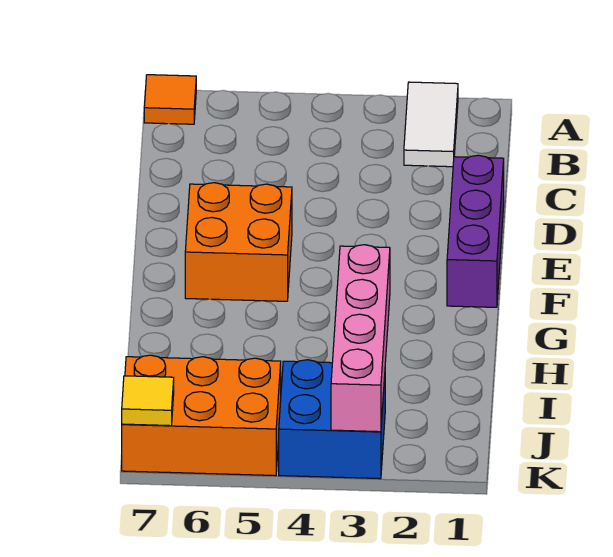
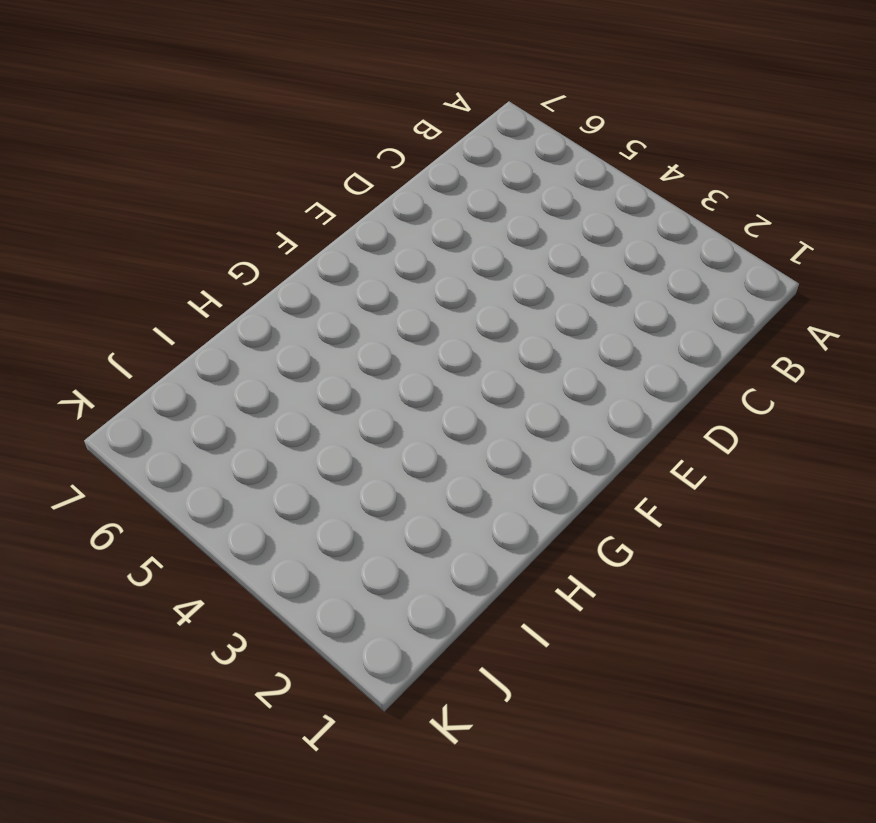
none -> white tile A2:B2 level 1
none -> orange tile A7 level 1

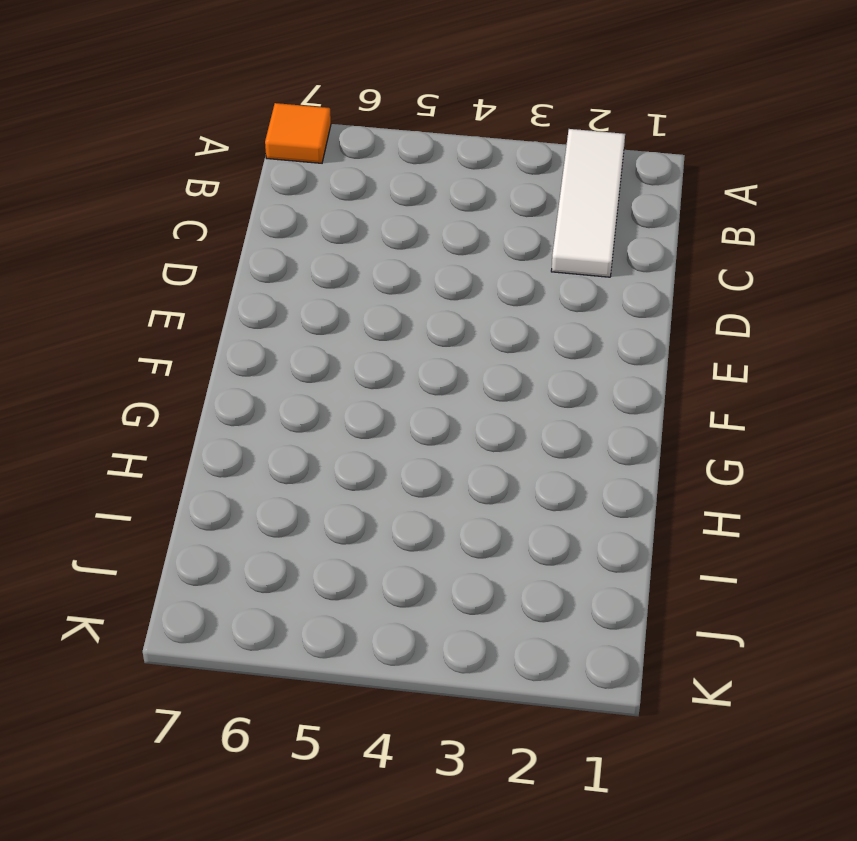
white tile A2:C2 level 1 -> white tile A2:B2 level 1
none -> purple brick D1:F1 level 1
none -> orange brick E5:F6 level 1

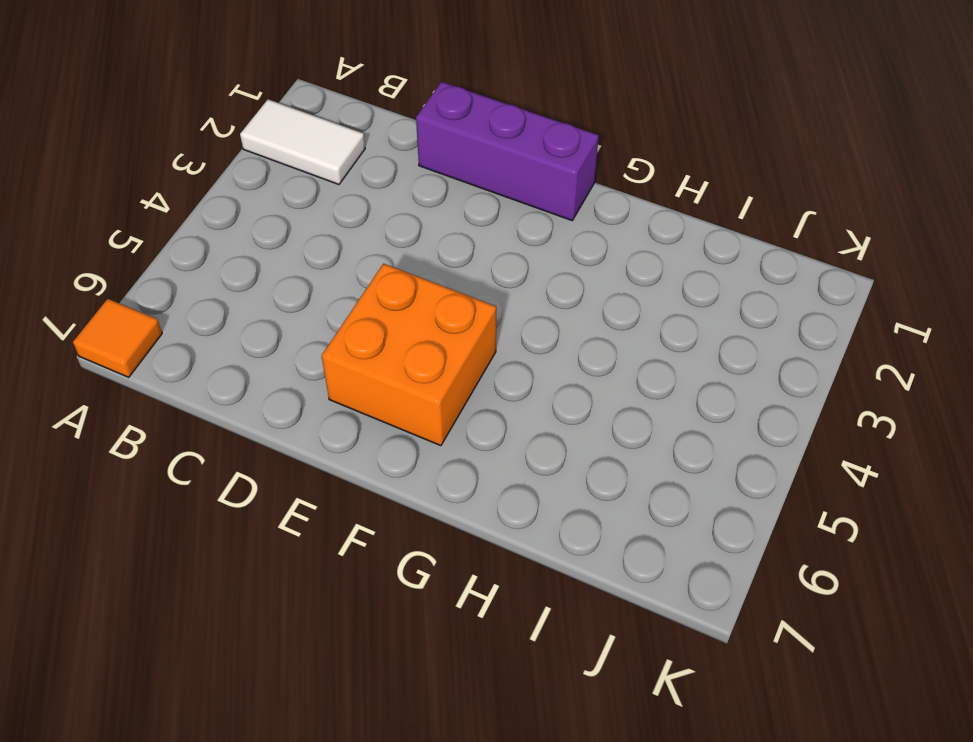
none -> blue brick J3:K4 level 1
none -> orange brick J5:K7 level 1

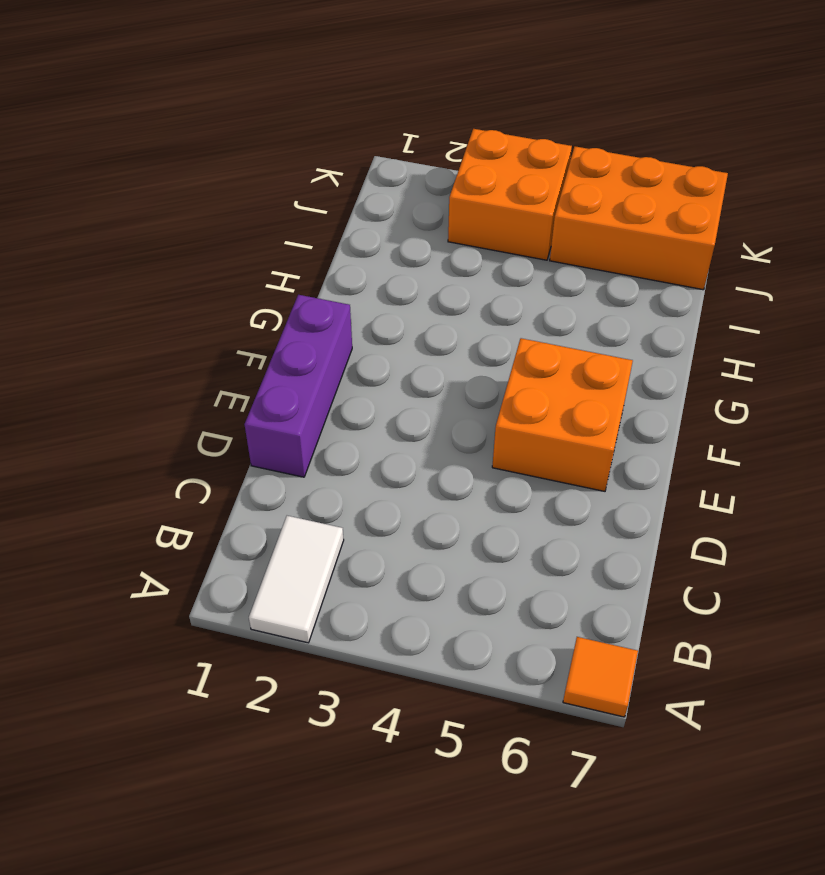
orange brick J3:K4 level 1 -> blue brick J3:K4 level 1
none -> pink brick H3:K3 level 2
none -> yellow tile K7 level 2

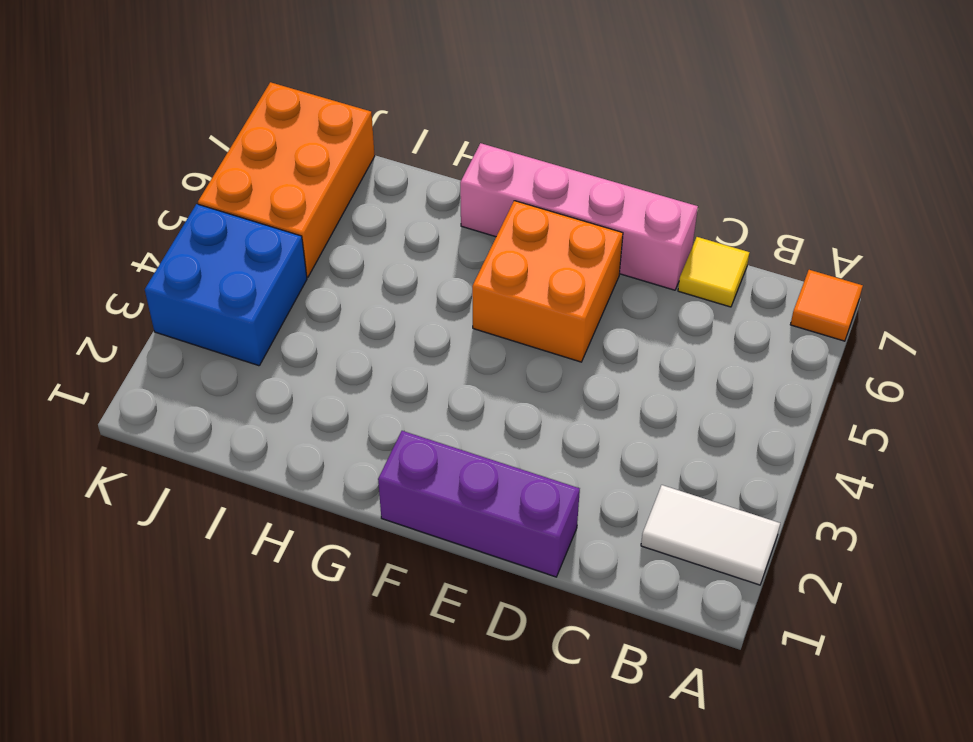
yellow tile C7 level 1 -> yellow tile K7 level 2
pink brick D7:G7 level 1 -> pink brick H3:K3 level 2

